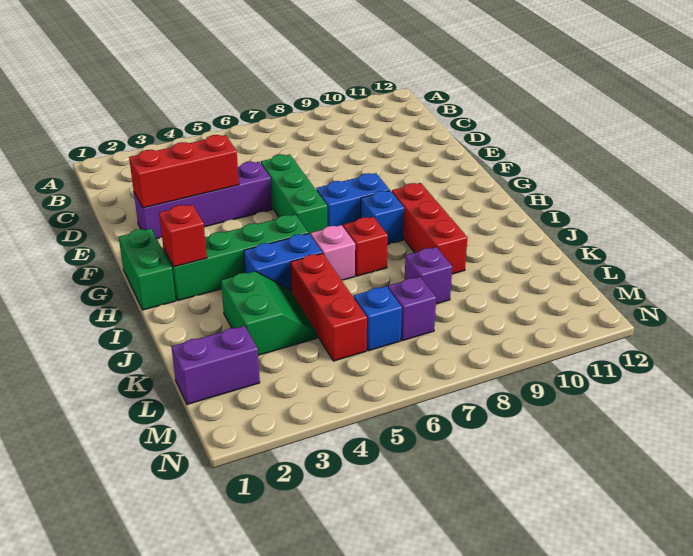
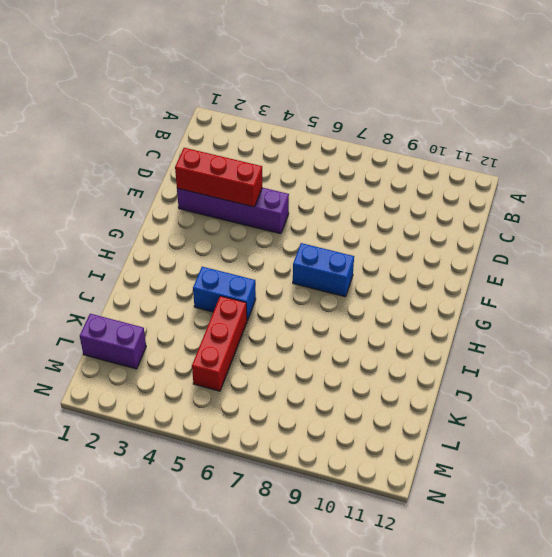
none -> green brick E6:G6 level 1
none -> green brick G1:H1 level 1
none -> green brick H2:H5 level 1

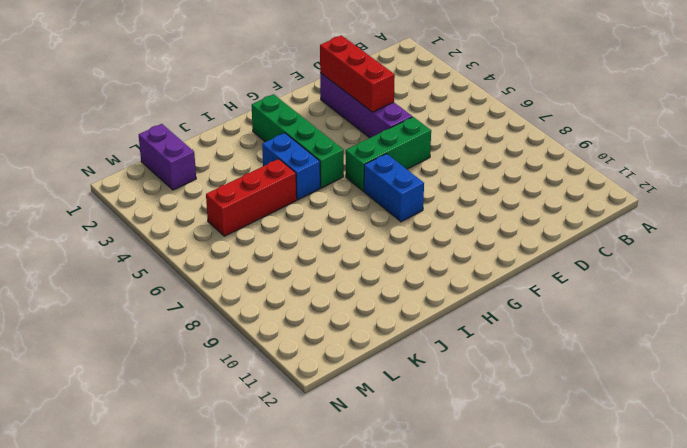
none -> green brick G1:H1 level 1
none -> blue brick H8 level 1
none -> red brick H9:J9 level 1

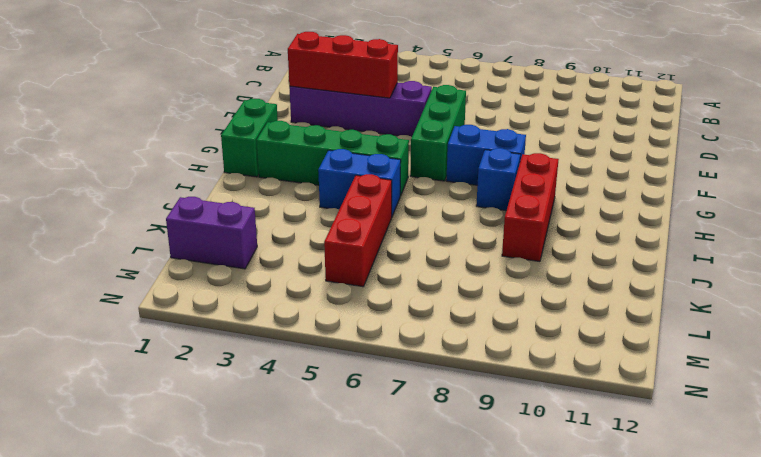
none -> pink brick I6 level 1
none -> red brick I7 level 1
none -> green slope J3:K4 level 1 top 3

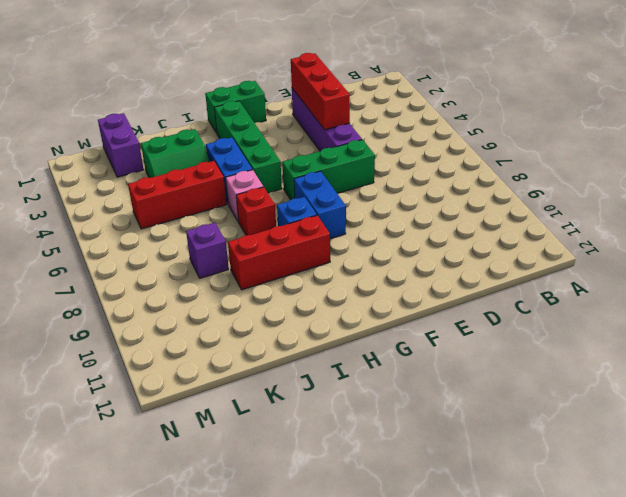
none -> blue brick L6 level 1
none -> purple brick L7 level 1
none -> red brick H2 level 2

